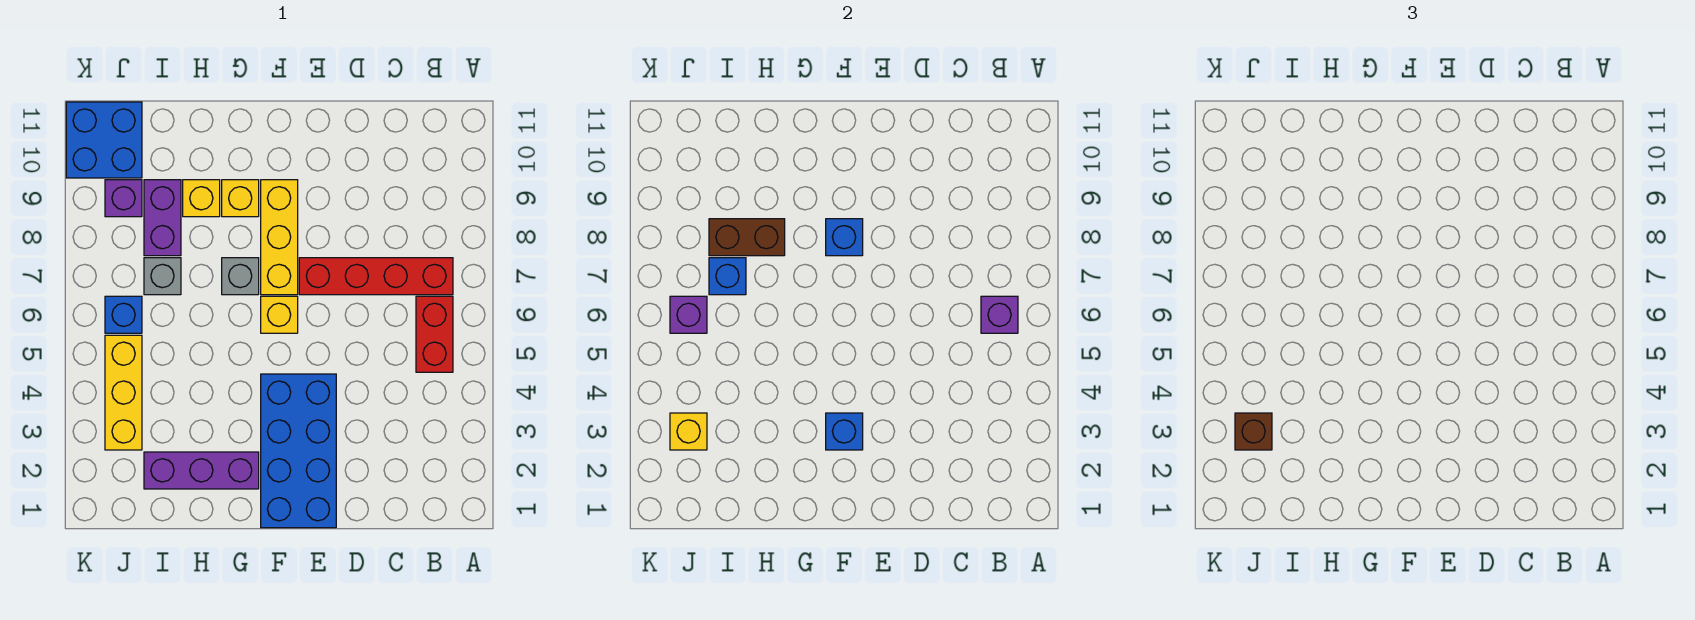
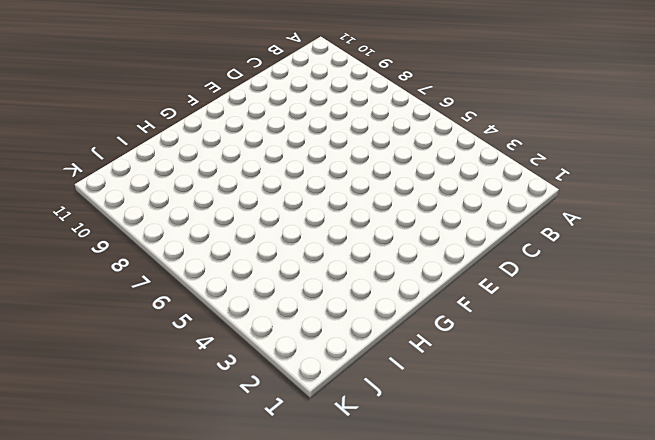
none -> red brick B5:B6 level 1
none -> red brick B7:E7 level 1
none -> blue brick E1:F4 level 1

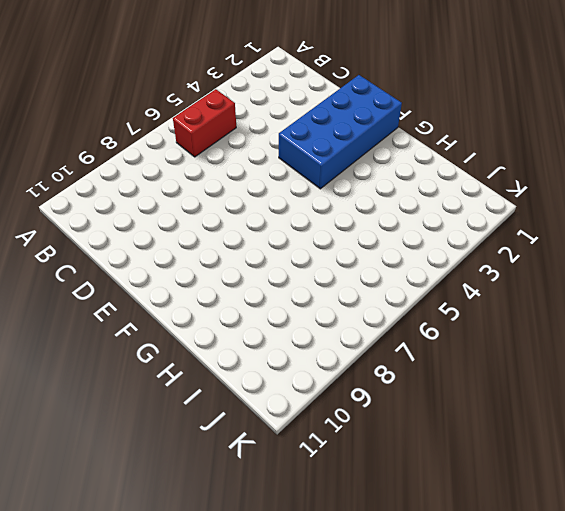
none -> red brick B7:E7 level 1
none -> yellow brick F6 level 1
none -> yellow brick F7:F9 level 1

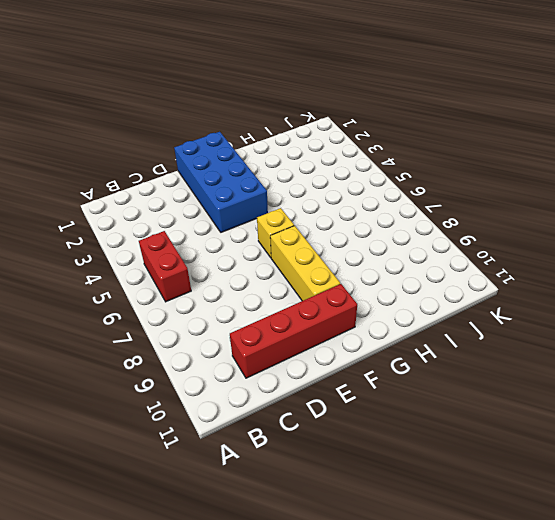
red brick C10:F10 level 1 -> red brick B7:E7 level 1
none -> purple brick G2:I2 level 1
none -> grey brick G7 level 1
none -> yellow brick G9 level 1

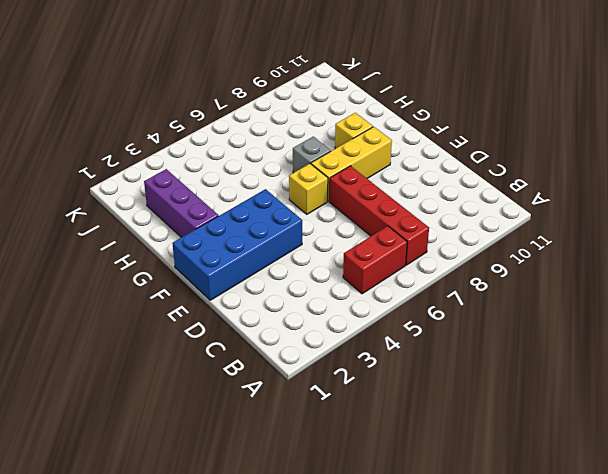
none -> yellow brick H9 level 1
none -> grey brick I7 level 1
none -> purple brick I8:I9 level 1

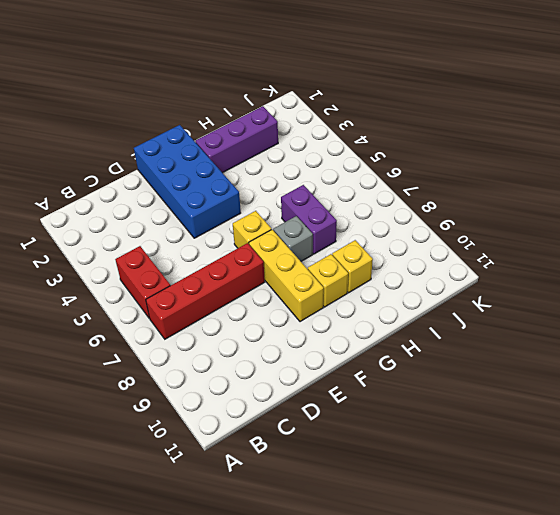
purple brick H6:H7 level 1 -> purple brick I8:I9 level 1
none -> grey brick I7 level 1
none -> yellow brick J3:J5 level 1
none -> blue brick J6 level 1

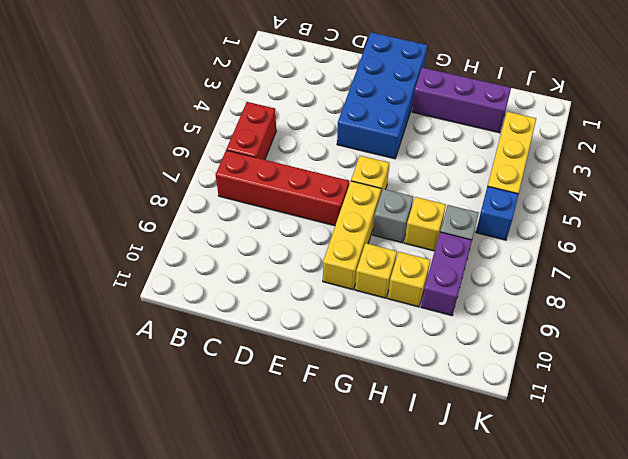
yellow brick H7 level 1 -> yellow brick J3 level 2
none -> purple brick J9 level 1
none -> blue brick J10:K11 level 1
none -> purple brick B6 level 2

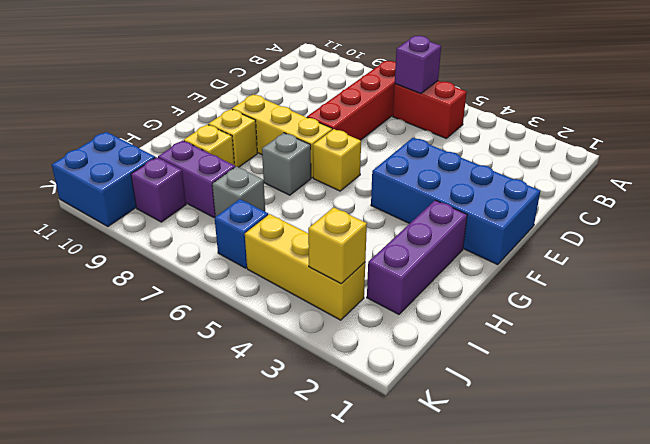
none -> blue brick F3 level 2
none -> blue brick F8 level 2
none -> brown brick H8:I8 level 2

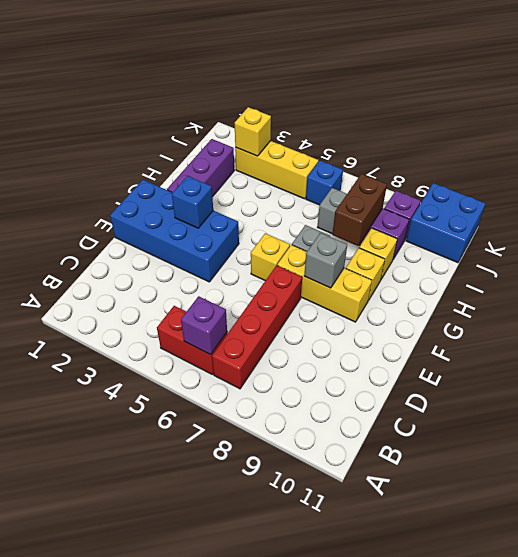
grey brick F8 level 2 -> blue brick F8 level 2
none -> blue brick I7 level 2
none -> purple brick J6 level 2
none -> brown brick J3 level 3

